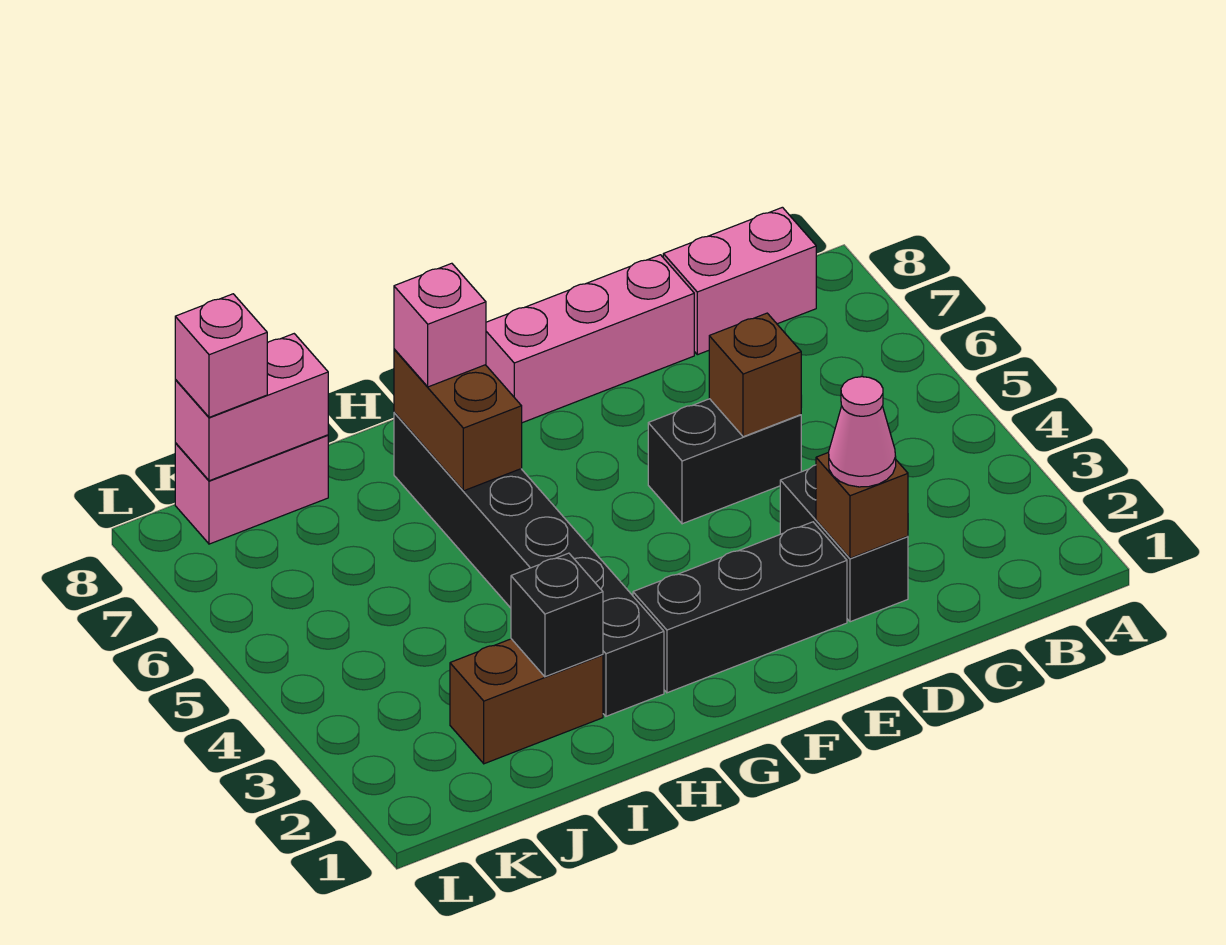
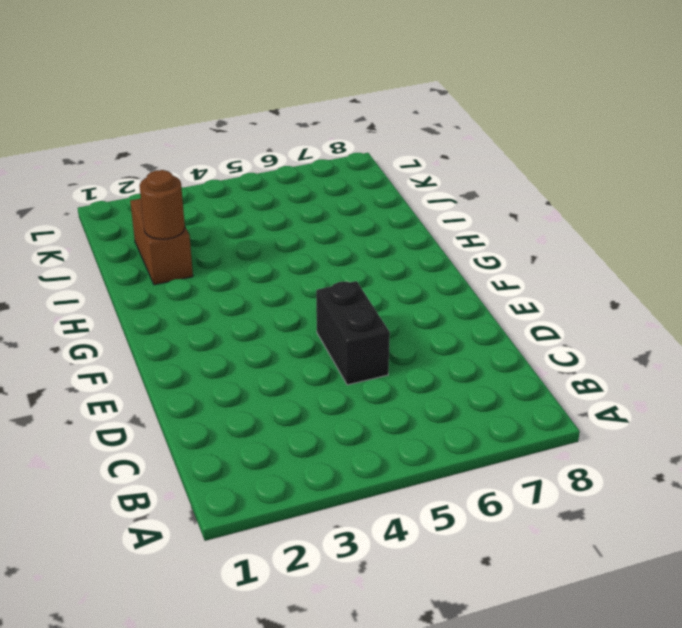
brown round brick I2 level 2 -> black brick I2 level 2
none -> pink brick B8:C8 level 1
none -> black brick D2:D3 level 1
none -> pink brick D8:F8 level 1

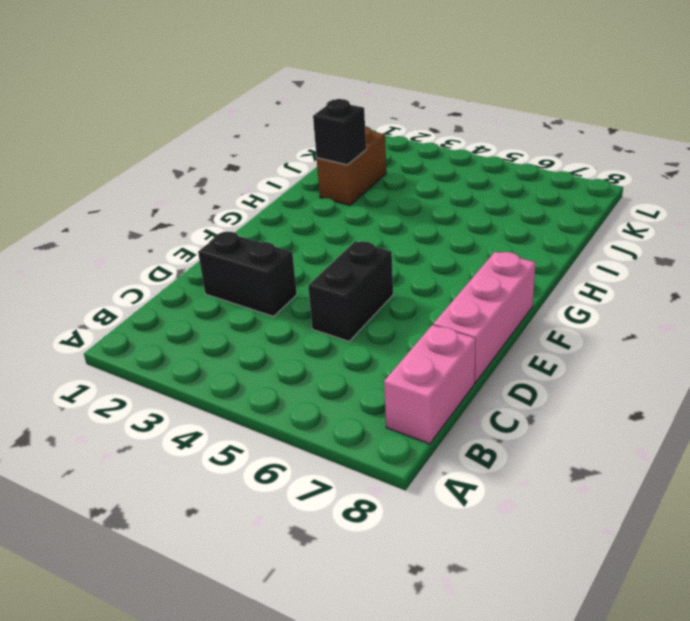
none -> black brick E2:G2 level 1
none -> black brick H2:H7 level 1
none -> pink brick J8:K8 level 1

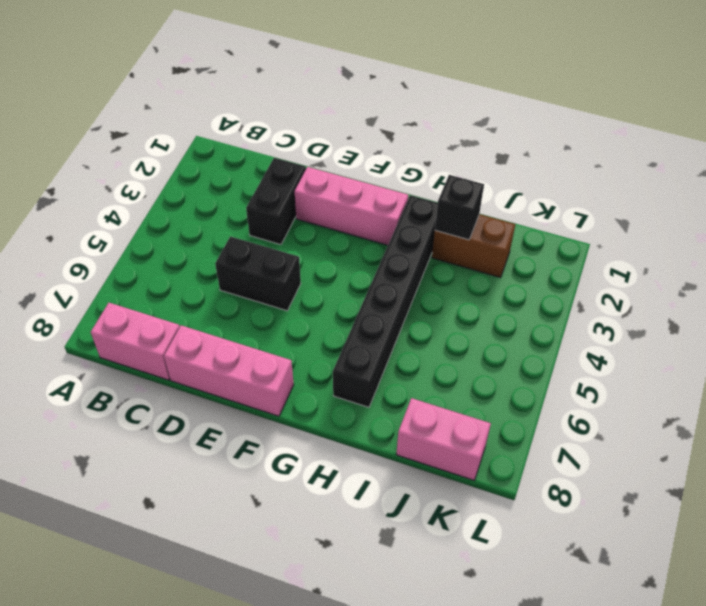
pink brick E2:G2 level 1 -> black brick E2:G2 level 1
none -> brown brick D2 level 2
none -> brown brick D5 level 2
none -> brown brick H6:H7 level 2

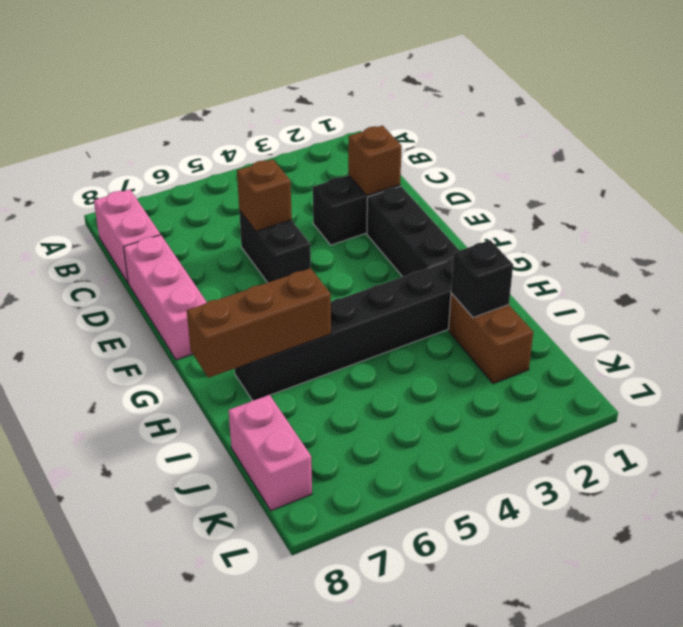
brown brick H6:H8 level 2 -> brown brick H6:H7 level 2
none -> pink brick J8:K8 level 2
none -> pink cone D2 level 3
none -> pink brick H7 level 3

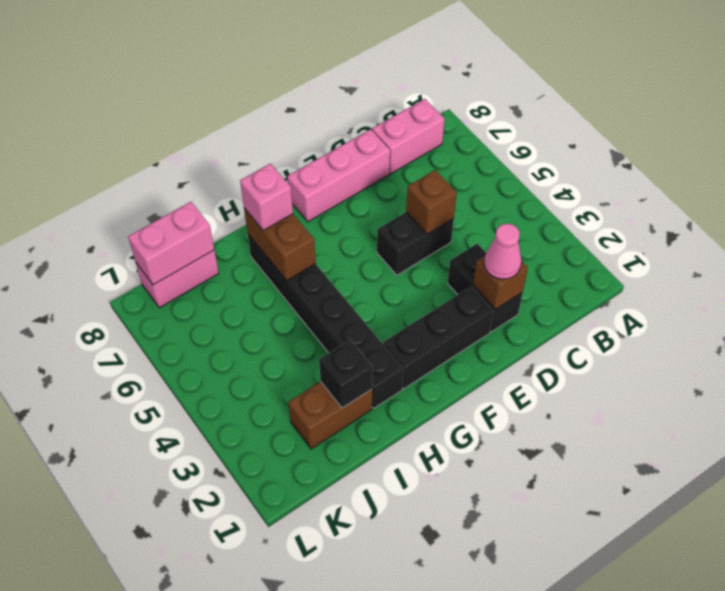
none -> pink brick K8 level 3

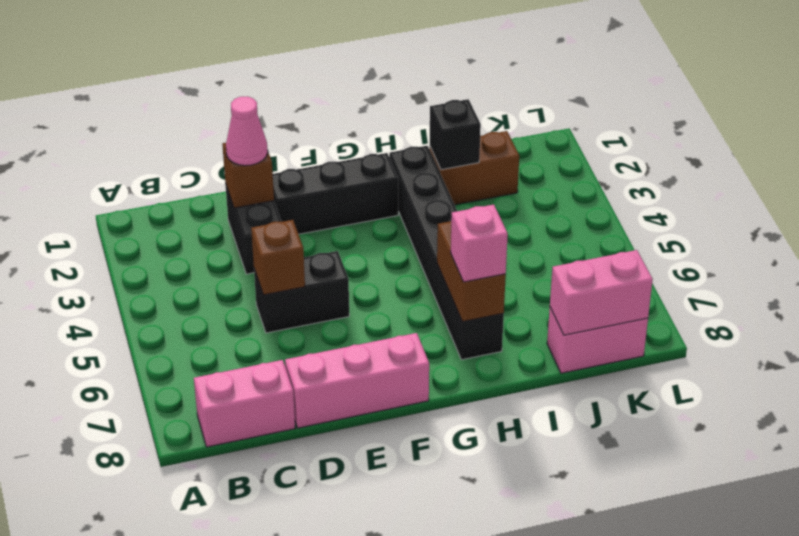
none -> pink brick K8 level 3

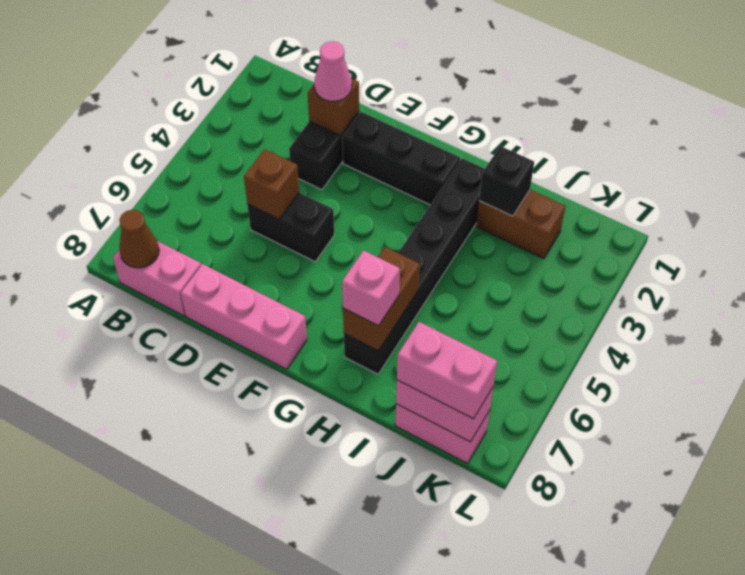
brown cone B8 level 2 -> none
pink brick J8:K8 level 3 -> pink brick K8 level 3

